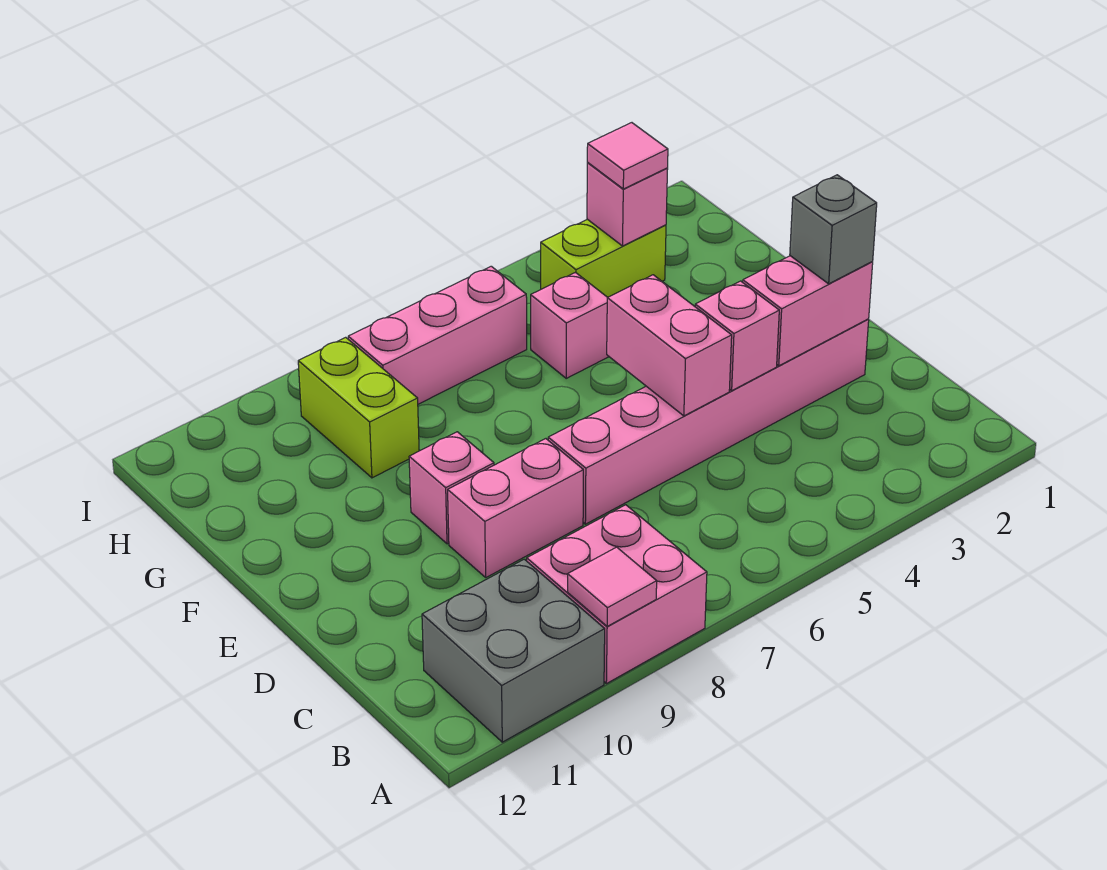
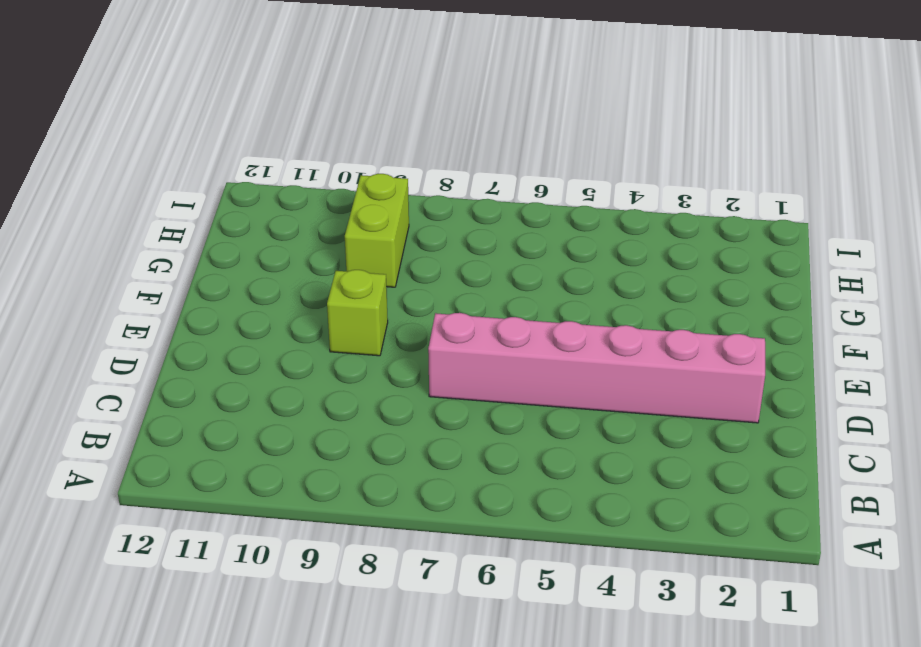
lime brick E9 level 1 -> pink brick E9 level 1
none -> pink brick A8:B9 level 1
none -> grey brick A10:B11 level 1
none -> pink brick D8:D9 level 1

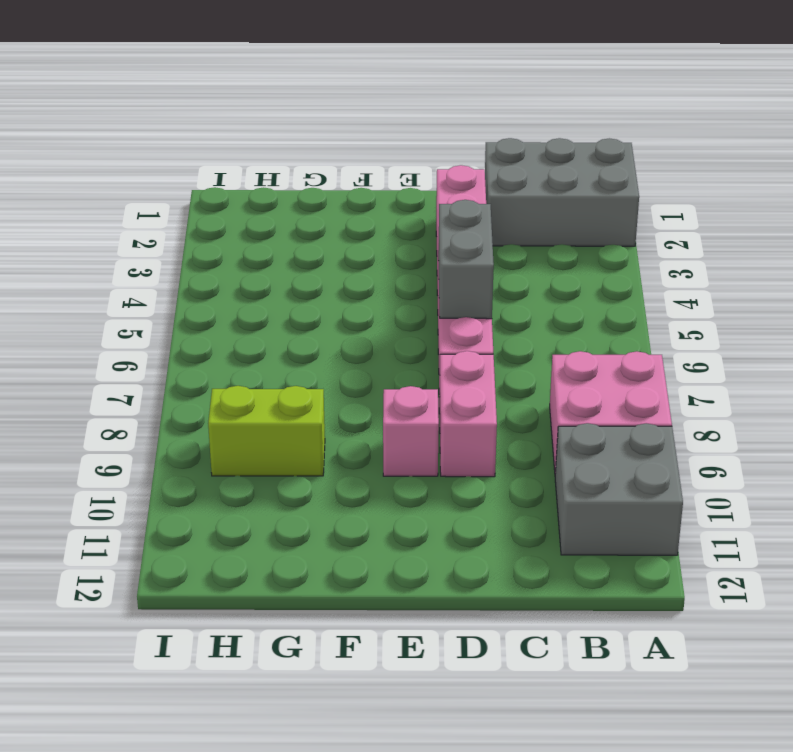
grey brick A1:C2 level 1 -> none
grey brick D5:D6 level 2 -> pink brick D5:E5 level 2
none -> pink brick G5 level 1
none -> lime brick H3:H4 level 1
none -> pink brick H6:H8 level 1

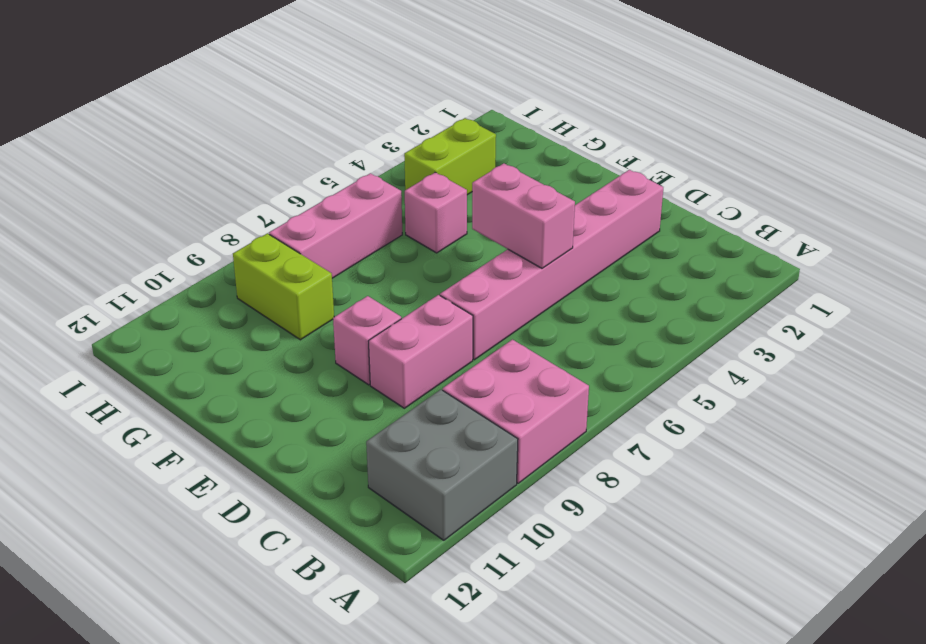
none -> pink tile A9 level 2
none -> pink brick D2:D3 level 2
none -> pink brick D4 level 2

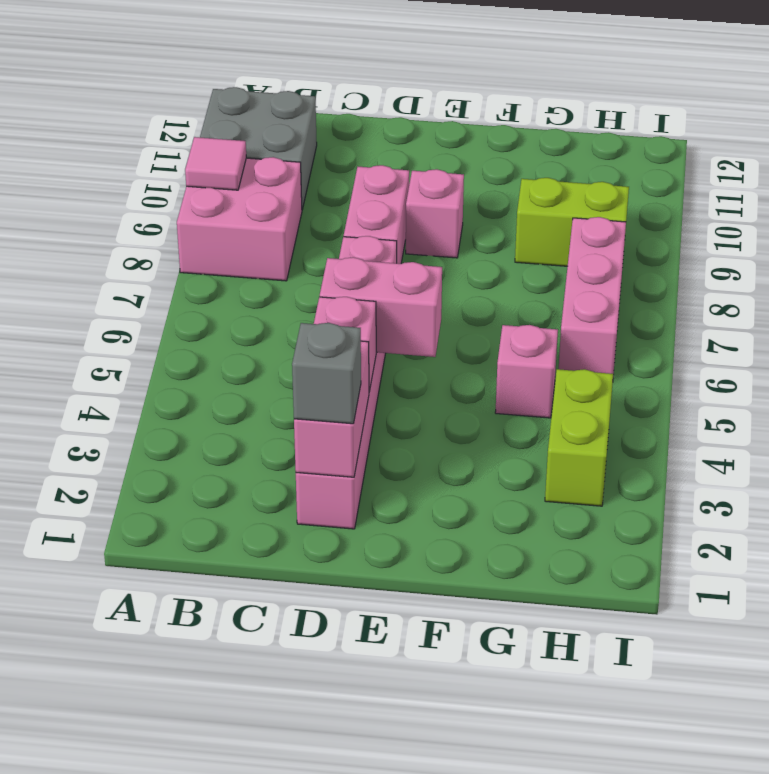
none -> pink brick H3 level 2
none -> pink tile H3 level 3

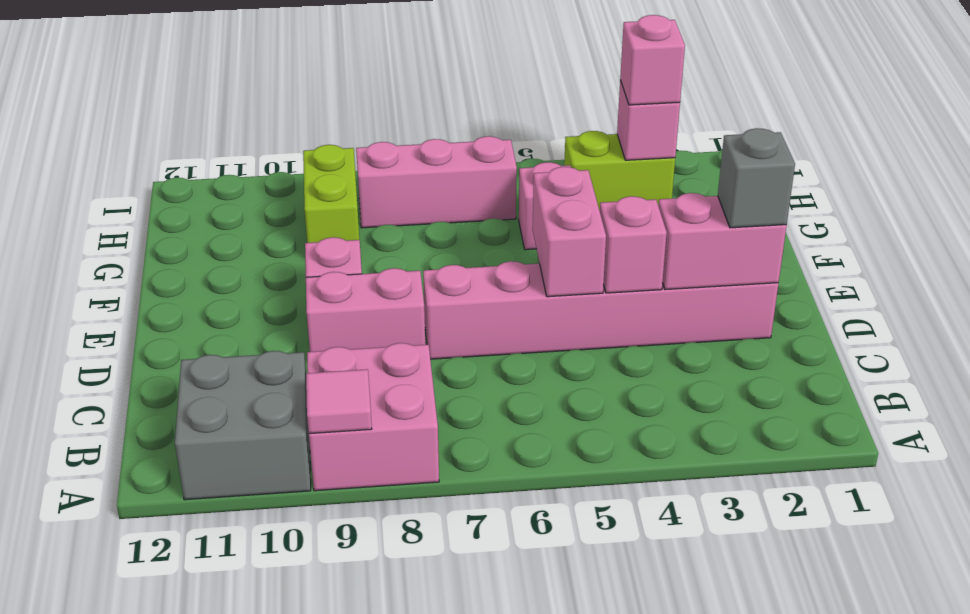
pink brick H3 level 3 -> pink tile H3 level 3

